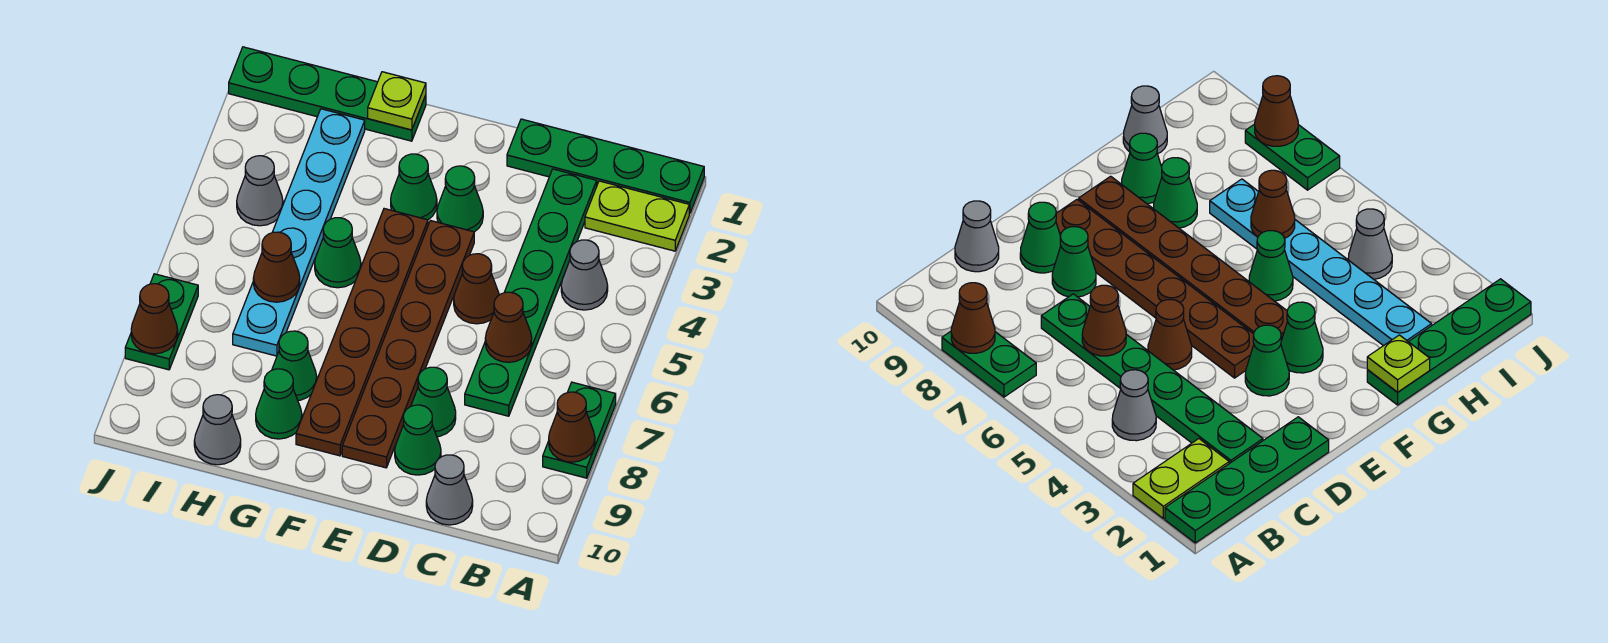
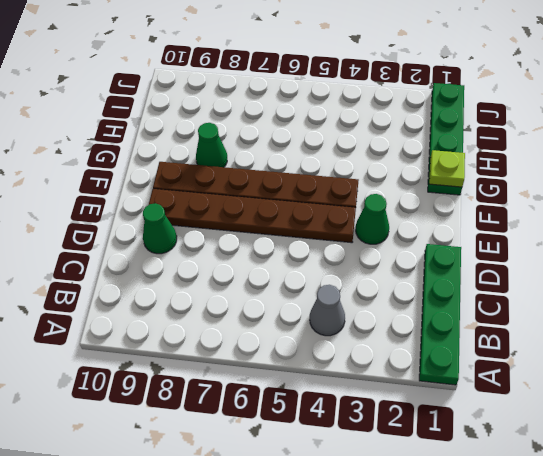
none -> lime plate A2:B2 level 1
none -> green plate A7:A8 level 1
none -> green plate C2:C7 level 1

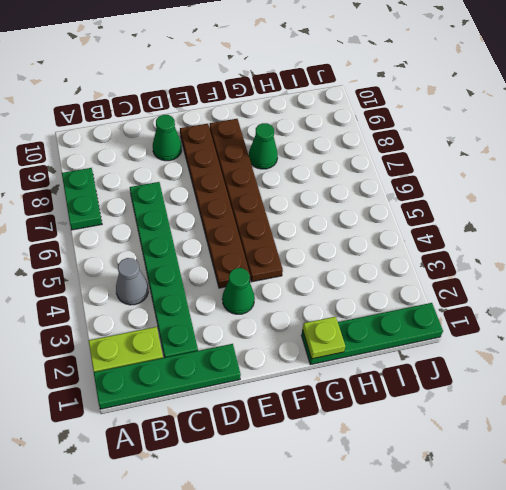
none -> grey cone C10 level 1
none -> brown cone D5 level 1
none -> green cone D8 level 1

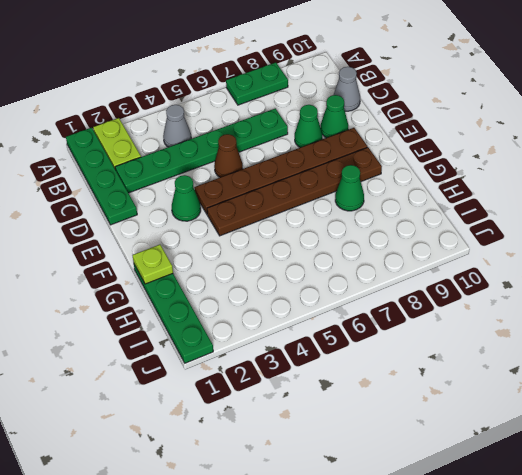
none -> green cone F3 level 1
none -> green cone G5 level 1
none -> green cone G9 level 1

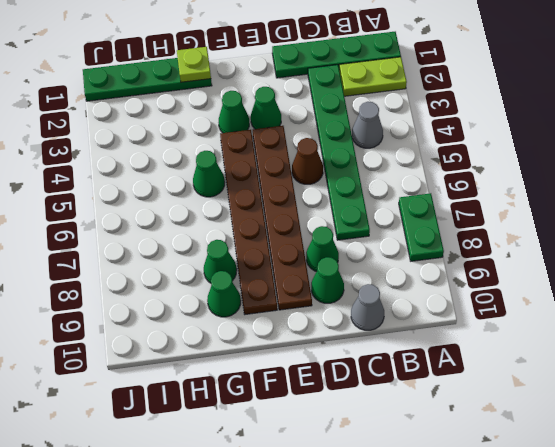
none -> cyan plate H2:H7 level 1
none -> grey cone H10 level 1
none -> grey cone I4 level 1

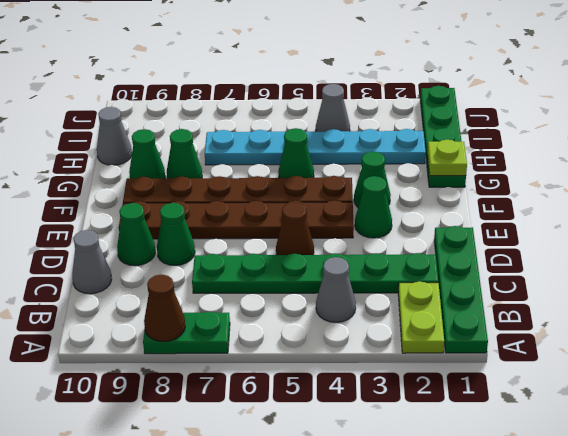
none -> green plate J7:J8 level 1
none -> brown cone C6 level 2
none -> brown cone H6 level 2

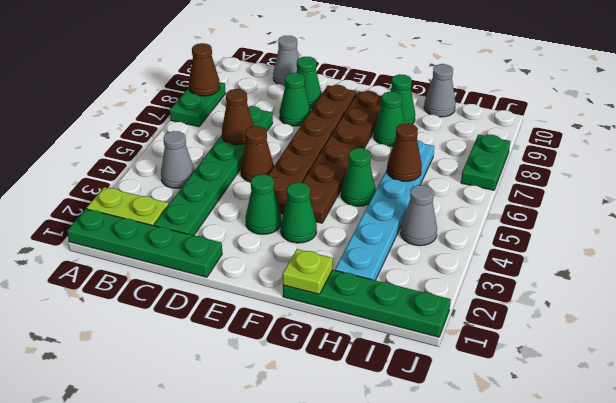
none -> brown cone J8 level 2

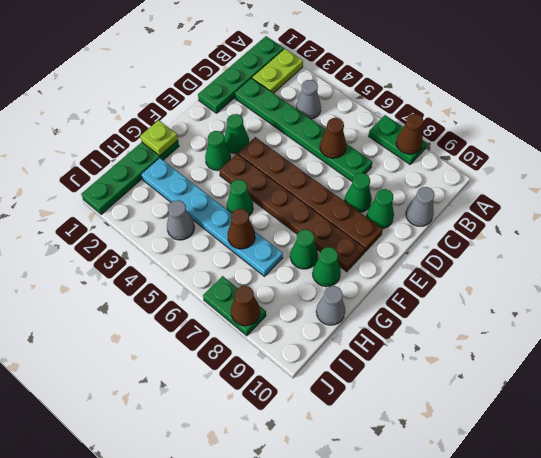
none -> brown cone D5 level 1

